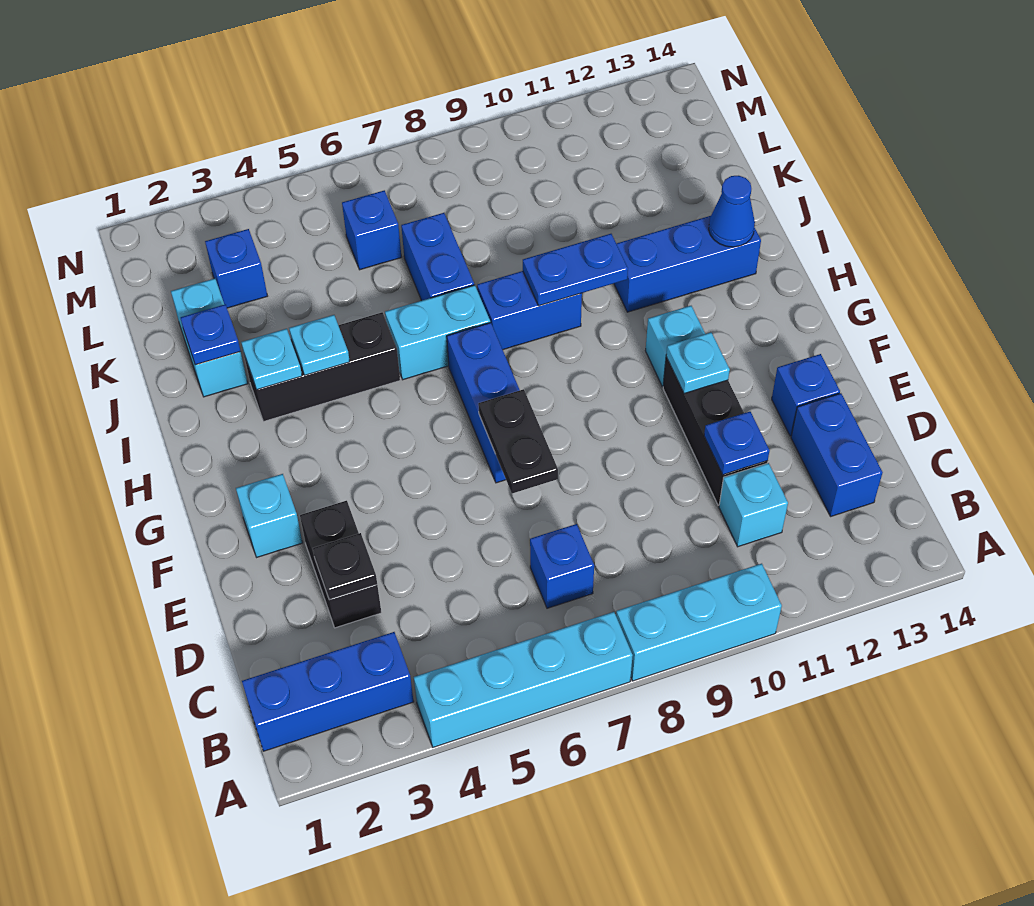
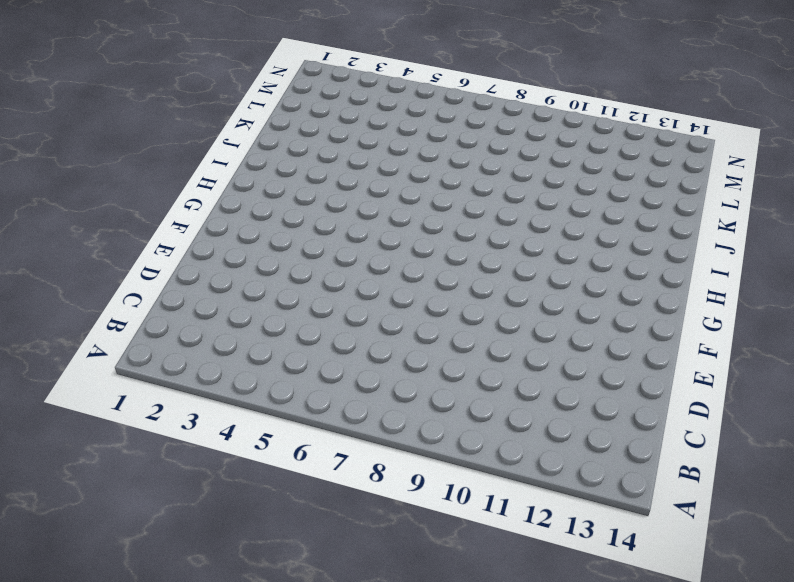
none -> cyan brick A4:A7 level 1
none -> cyan brick A8:A10 level 1
none -> blue brick B1:B3 level 1

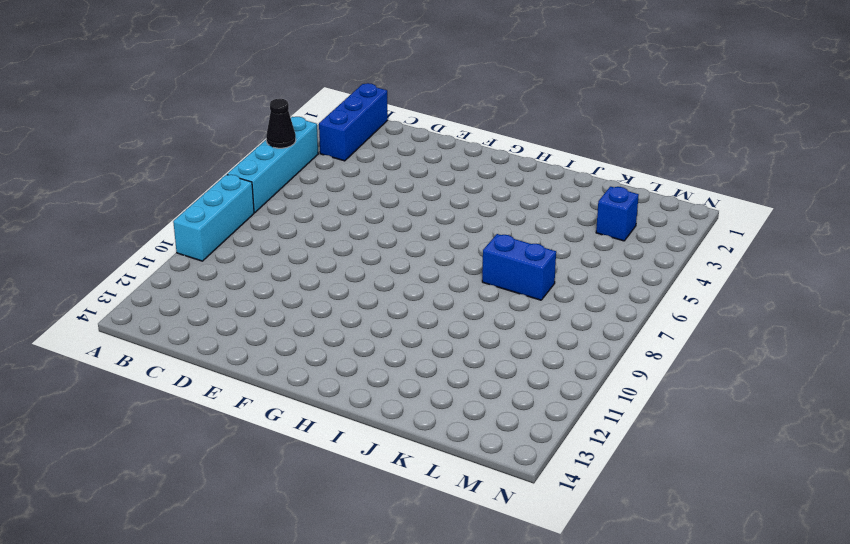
black cone A5 level 2 -> none
none -> blue brick C7 level 1
none -> cyan brick C11 level 1
none -> blue brick C13:D13 level 1

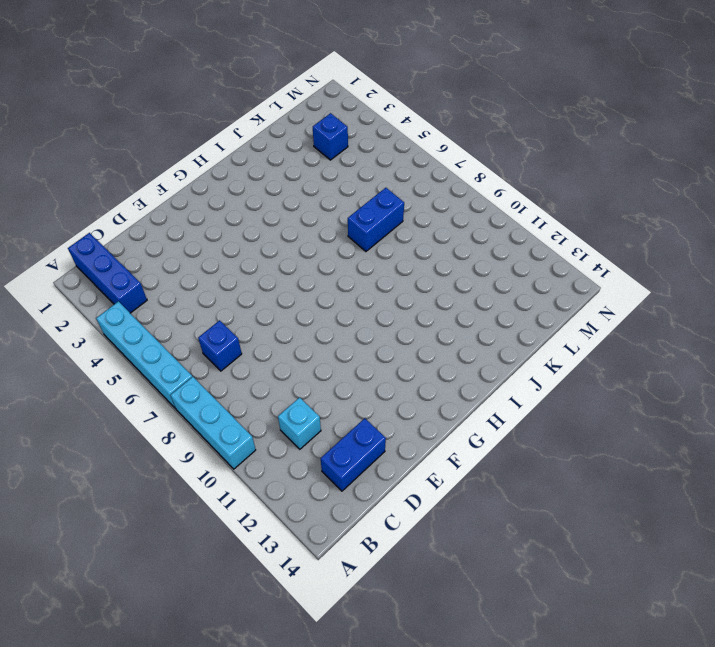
none -> black brick D3:E3 level 1
none -> black brick D11:F11 level 1
none -> blue brick E13 level 1

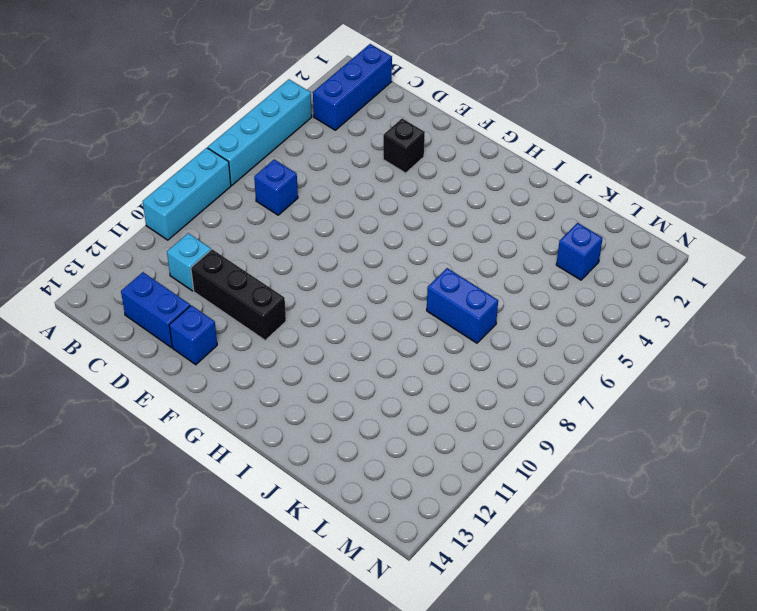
black brick E3 level 1 -> black brick D3:E3 level 1
none -> cyan brick F2 level 1
none -> blue brick F7:H7 level 1
none -> cyan brick G11 level 1

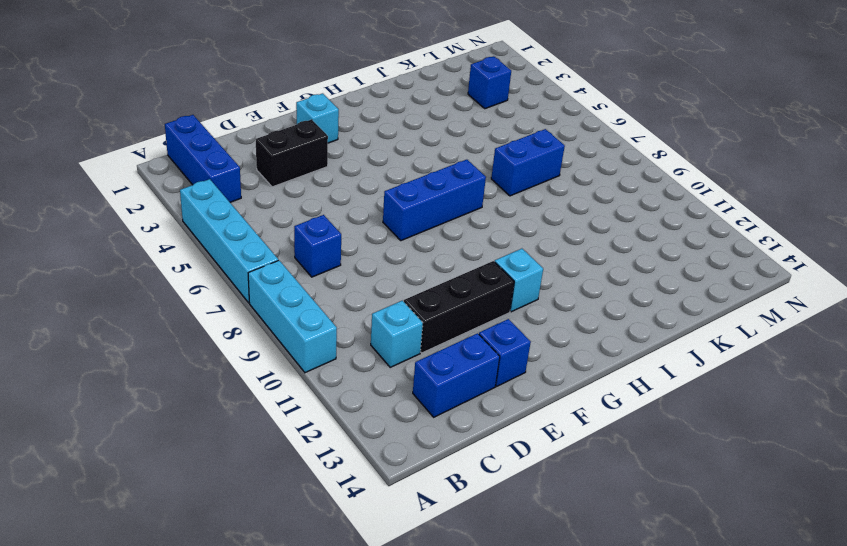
none -> black brick I3:I5 level 1
none -> cyan brick I6:I7 level 1
none -> blue brick I8:I9 level 1

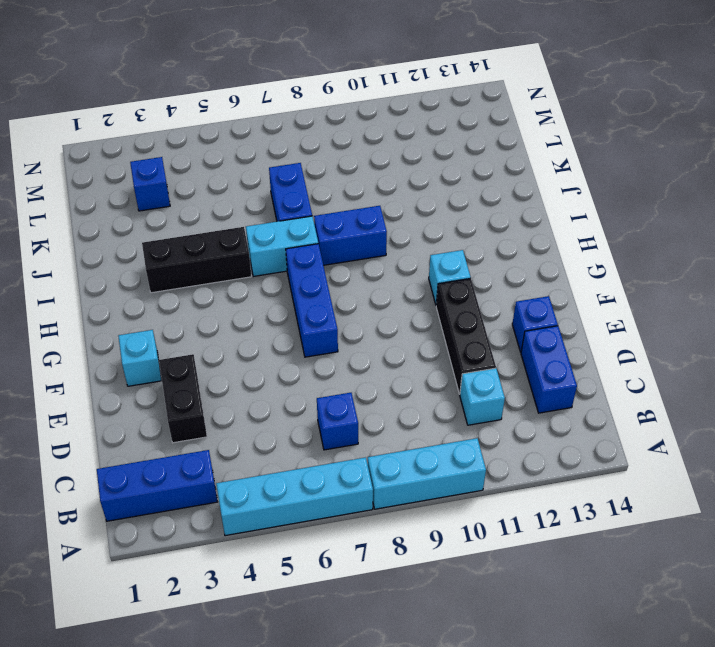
none -> blue brick I11:I13 level 1
none -> cyan brick J2:K2 level 1
none -> blue brick L6 level 1

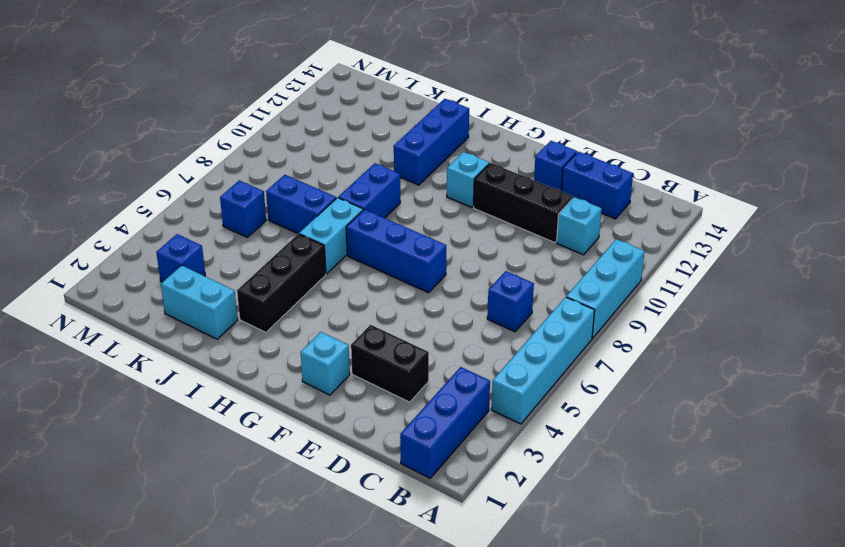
none -> black plate D3 level 2
none -> blue plate D11 level 2
none -> black plate E7:F7 level 2

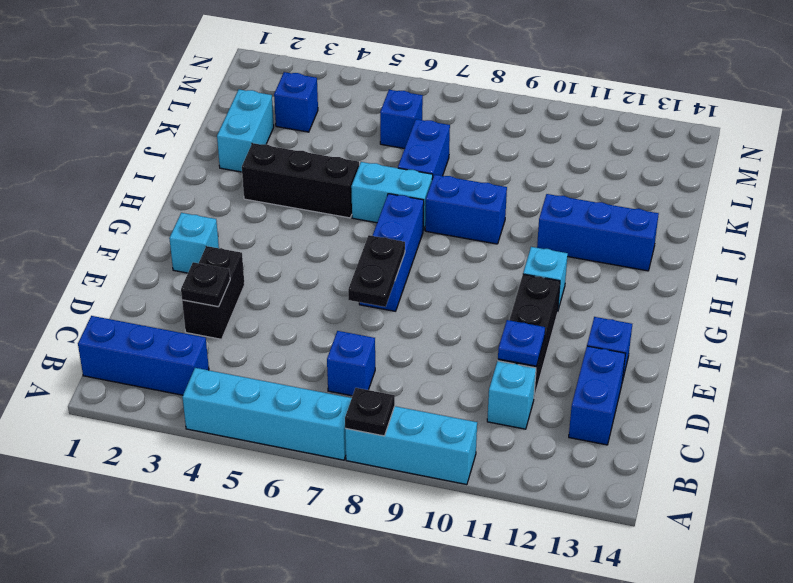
black plate A8 level 2 -> none
none -> cyan plate F11 level 2
none -> cyan plate I3 level 2
none -> cyan plate I4 level 2

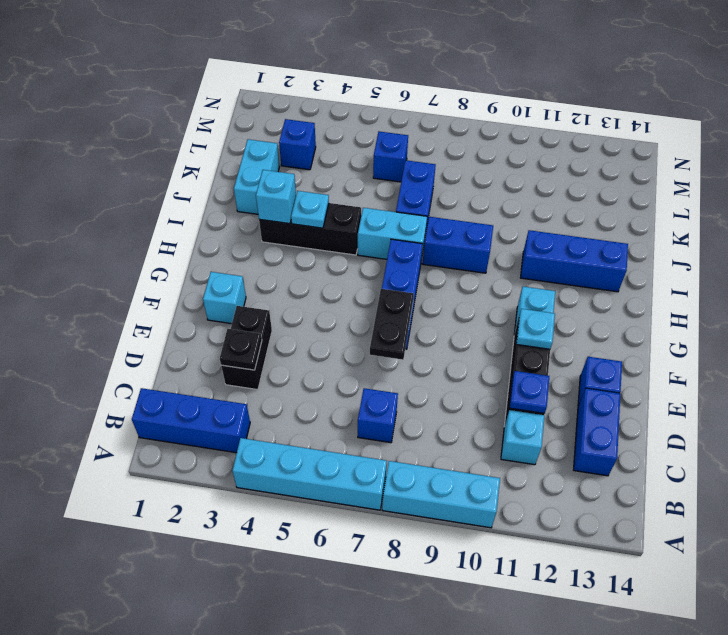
cyan brick I3 level 2 -> cyan plate I3 level 2
none -> blue plate I9:I10 level 2
none -> blue cone I13 level 2
none -> blue plate J2 level 2

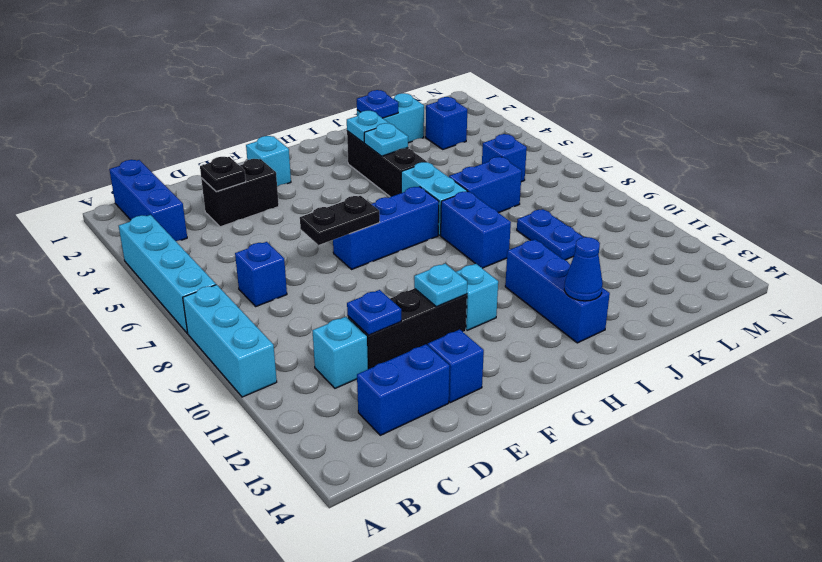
blue plate K9:K10 level 1 -> blue plate I9:I10 level 2

